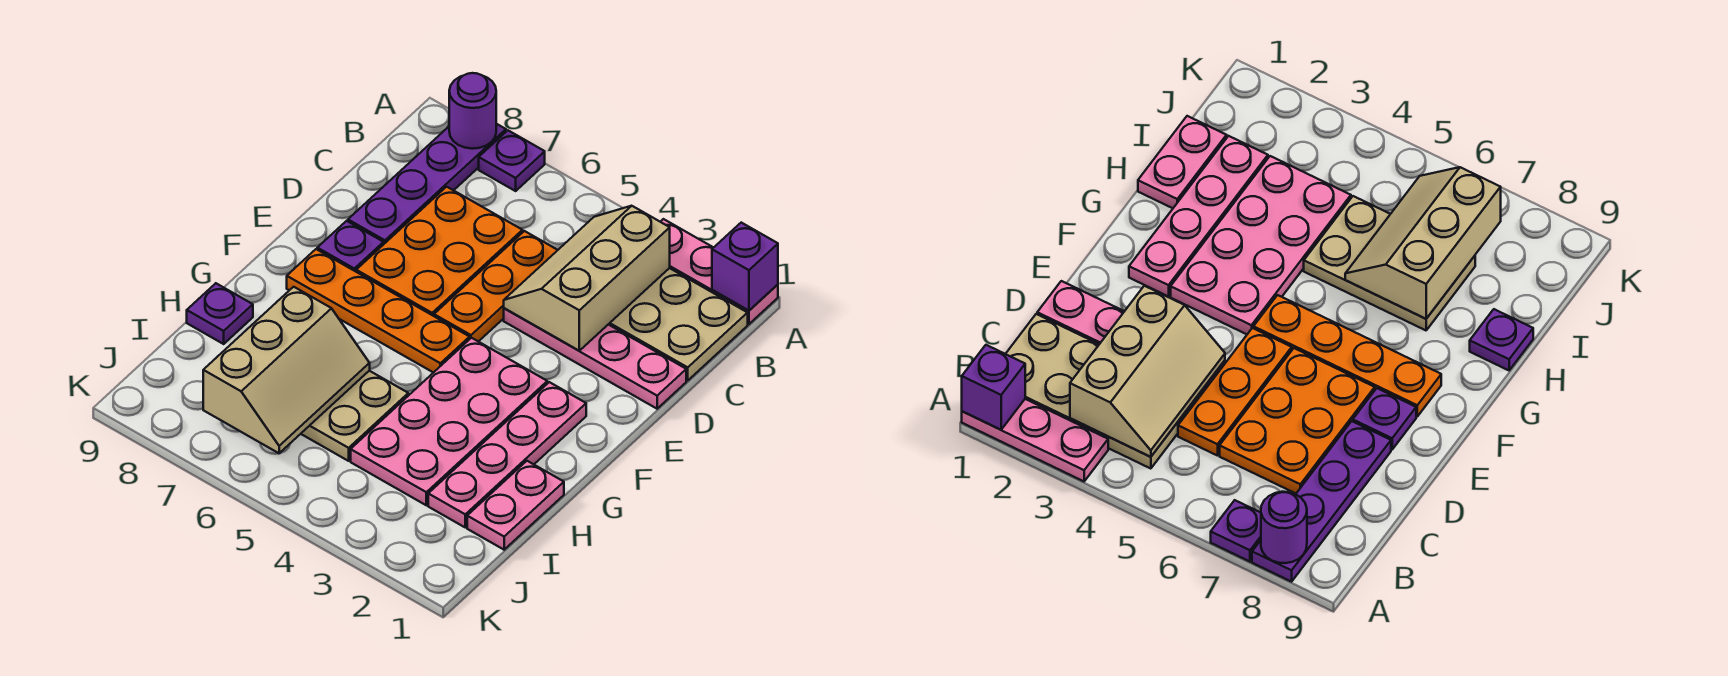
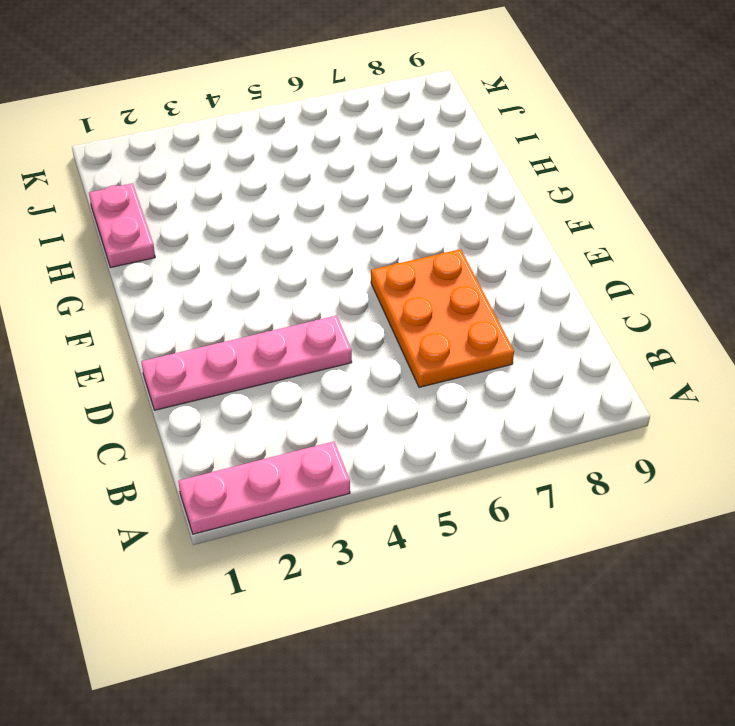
none -> purple plate A7 level 1
none -> purple plate A8:D8 level 1
none -> tan plate B1:C4 level 1

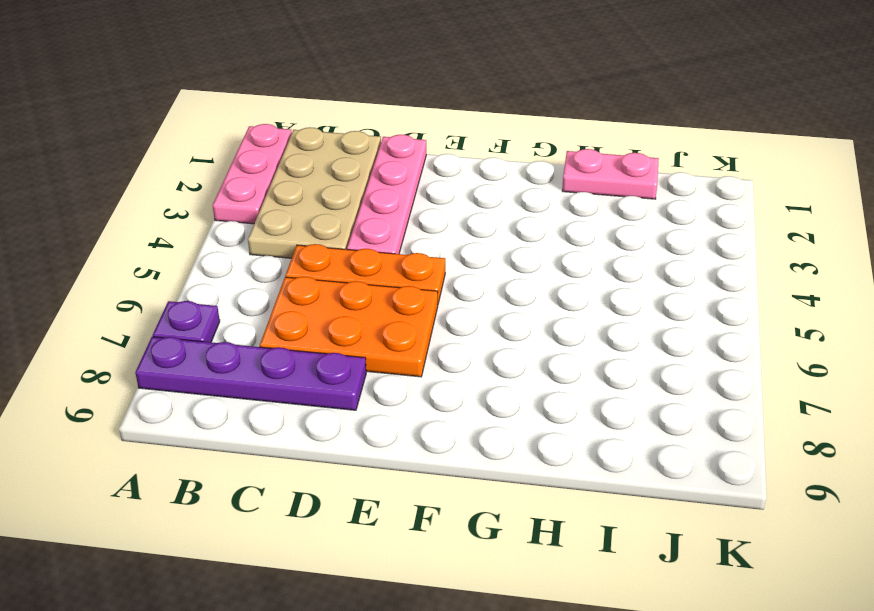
none -> purple plate E8 level 1
none -> pink plate F2:I2 level 1
none -> pink plate F3:I4 level 1

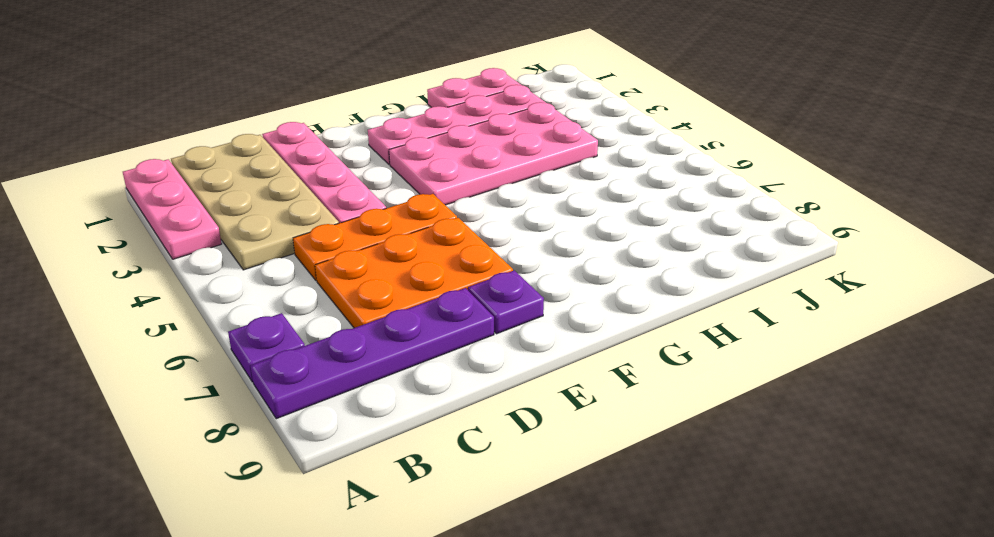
none -> orange plate F5:F8 level 1
none -> tan plate H5:I7 level 1
none -> purple plate H9 level 1

